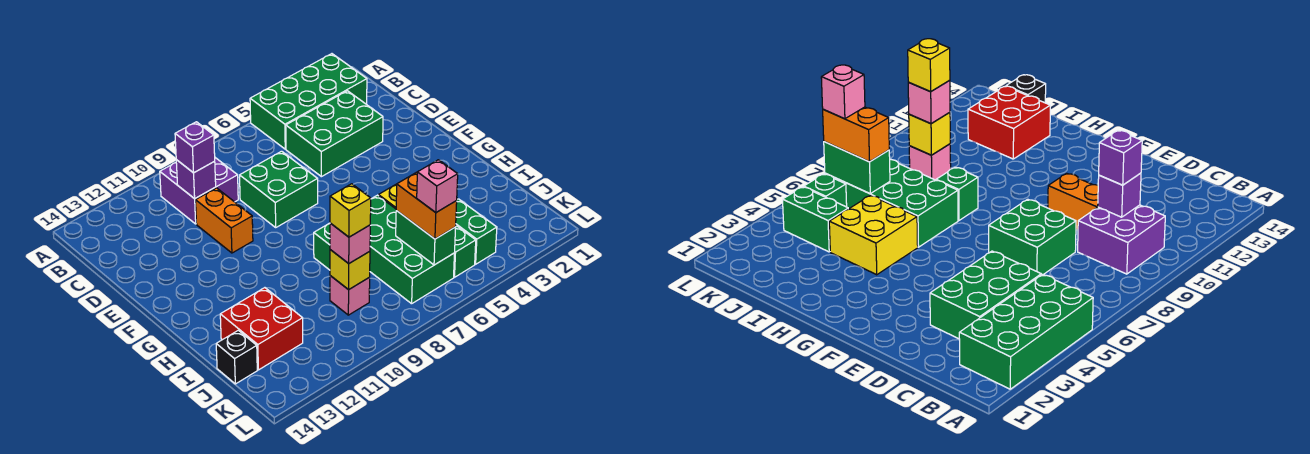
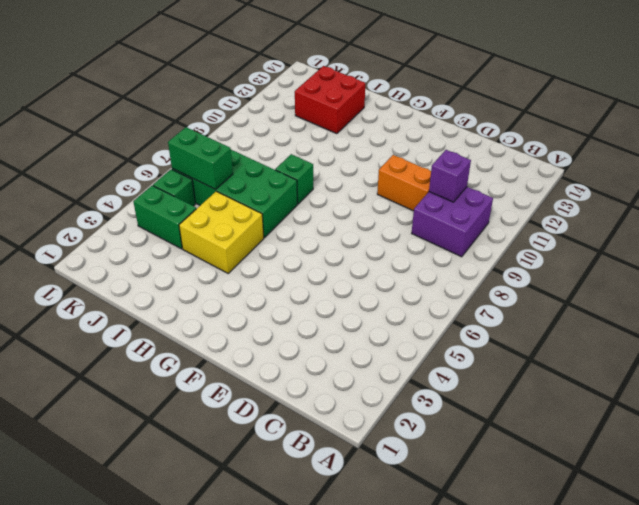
none -> green brick A2:B5 level 1
none -> green brick C3:D5 level 1
none -> green brick D7:E8 level 1

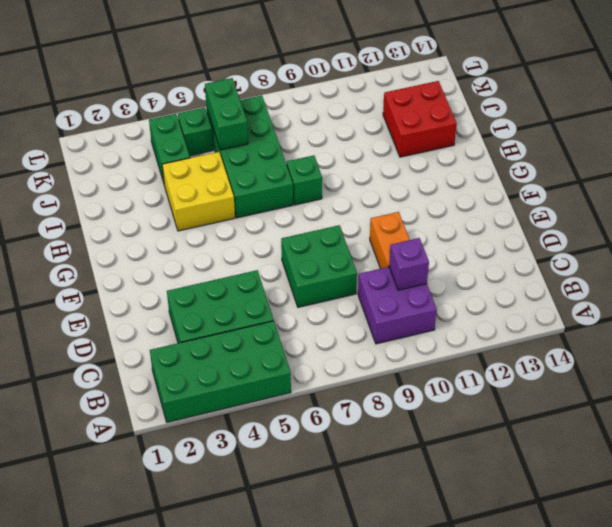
none -> pink brick J9 level 1
none -> black brick J14 level 1
none -> yellow brick J9 level 2

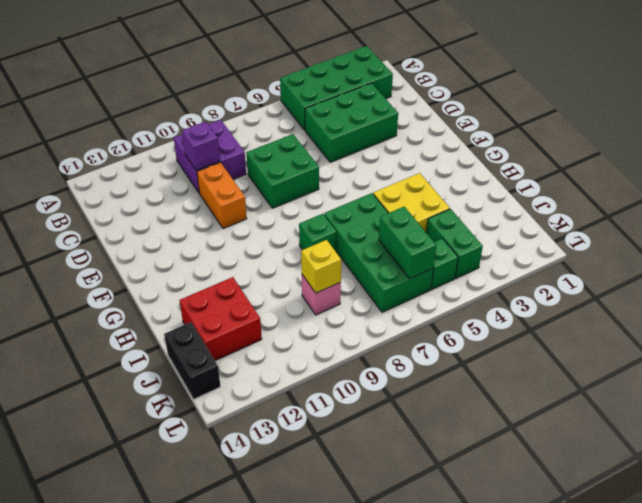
black brick J14:K14 level 1 -> black brick J14 level 1
none -> purple brick C10 level 3
none -> orange brick J6:K6 level 3
none -> pink brick J9 level 3

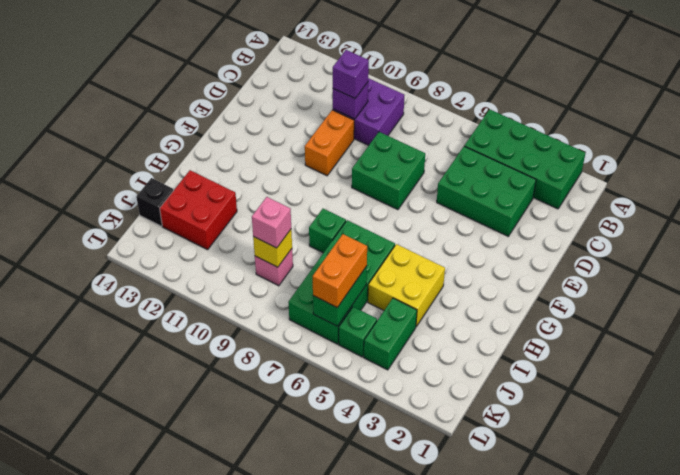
none -> yellow brick J9 level 4
none -> pink brick K6 level 4

